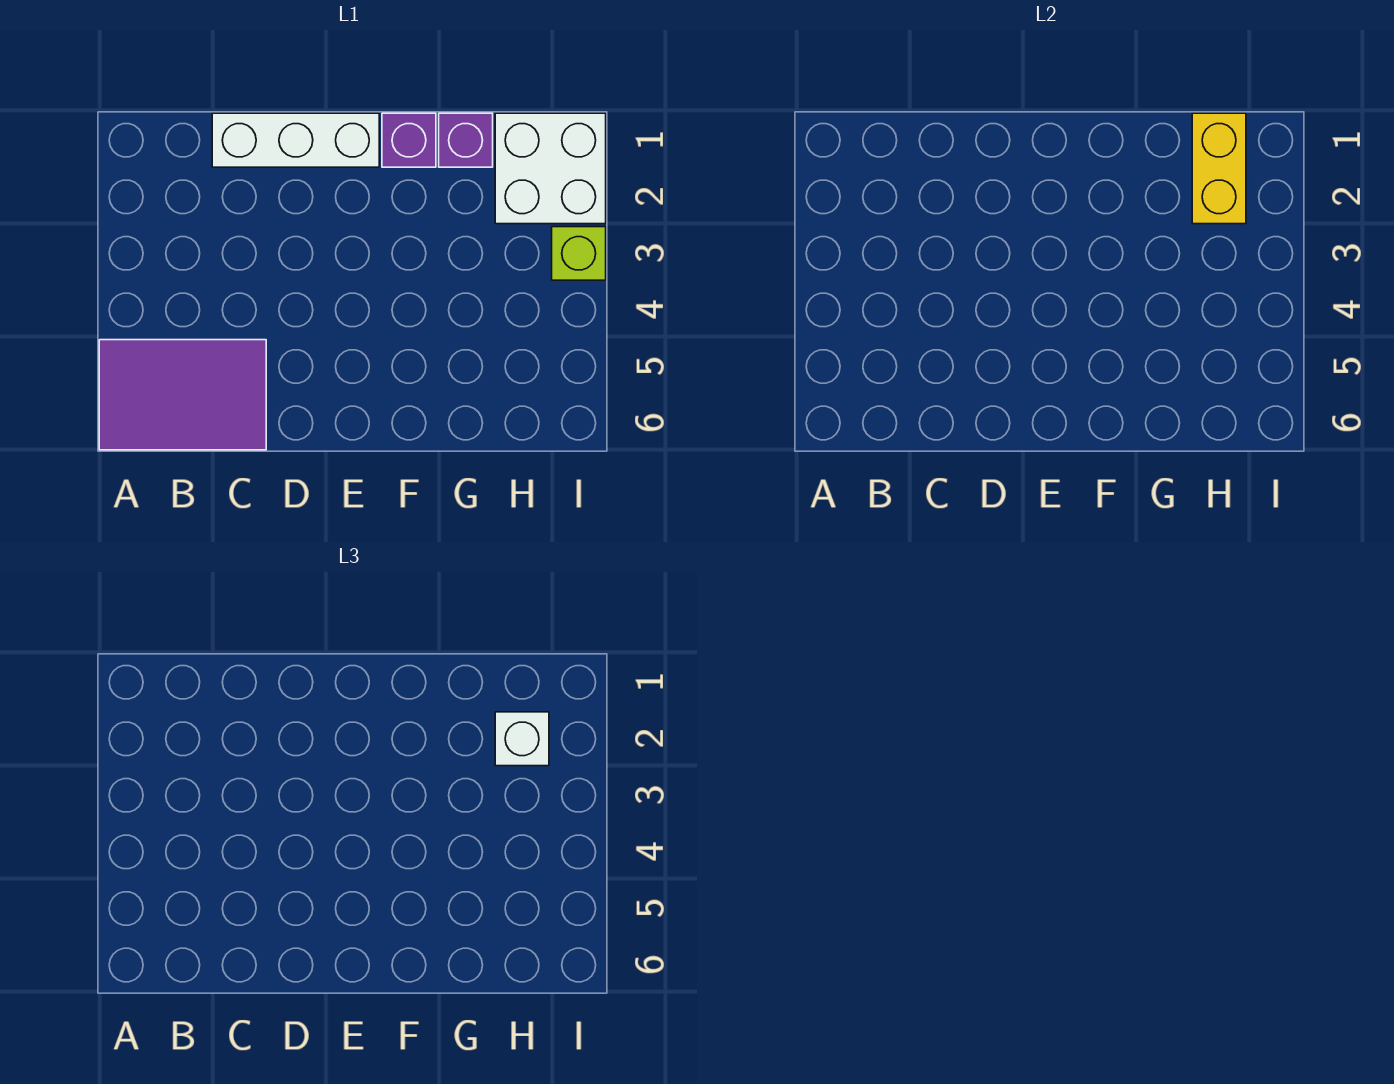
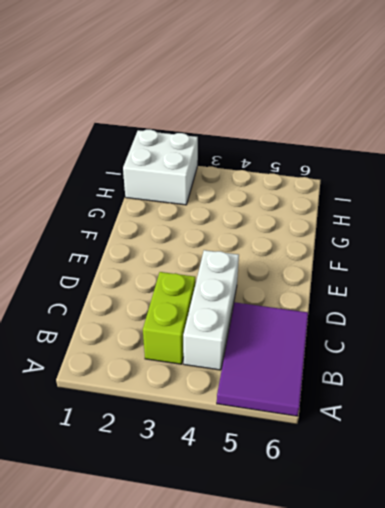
lime brick B3:C3 level 1 -> none
white brick B4:D4 level 1 -> white brick C1:E1 level 1
none -> purple brick F1 level 1
none -> purple brick G1 level 1

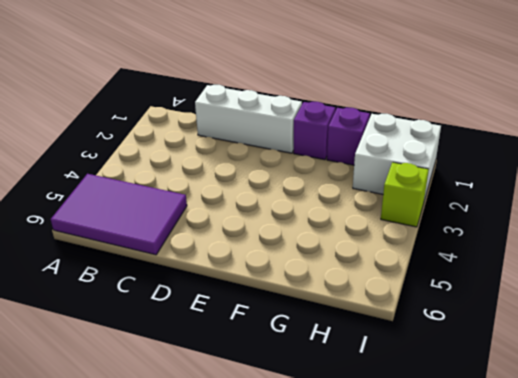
none -> yellow brick H1:H2 level 2
none -> white brick H2 level 3

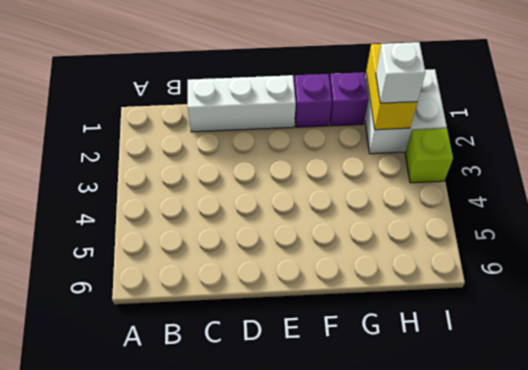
none -> purple tile A5:C6 level 1

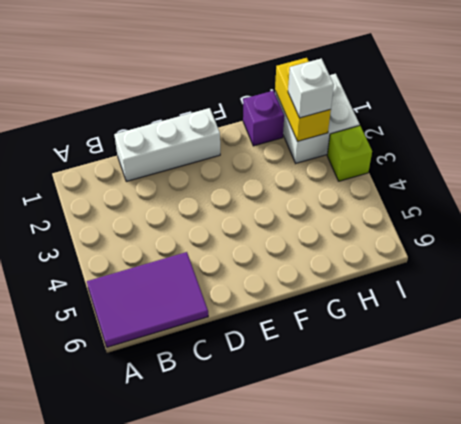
none -> purple brick F1 level 1

